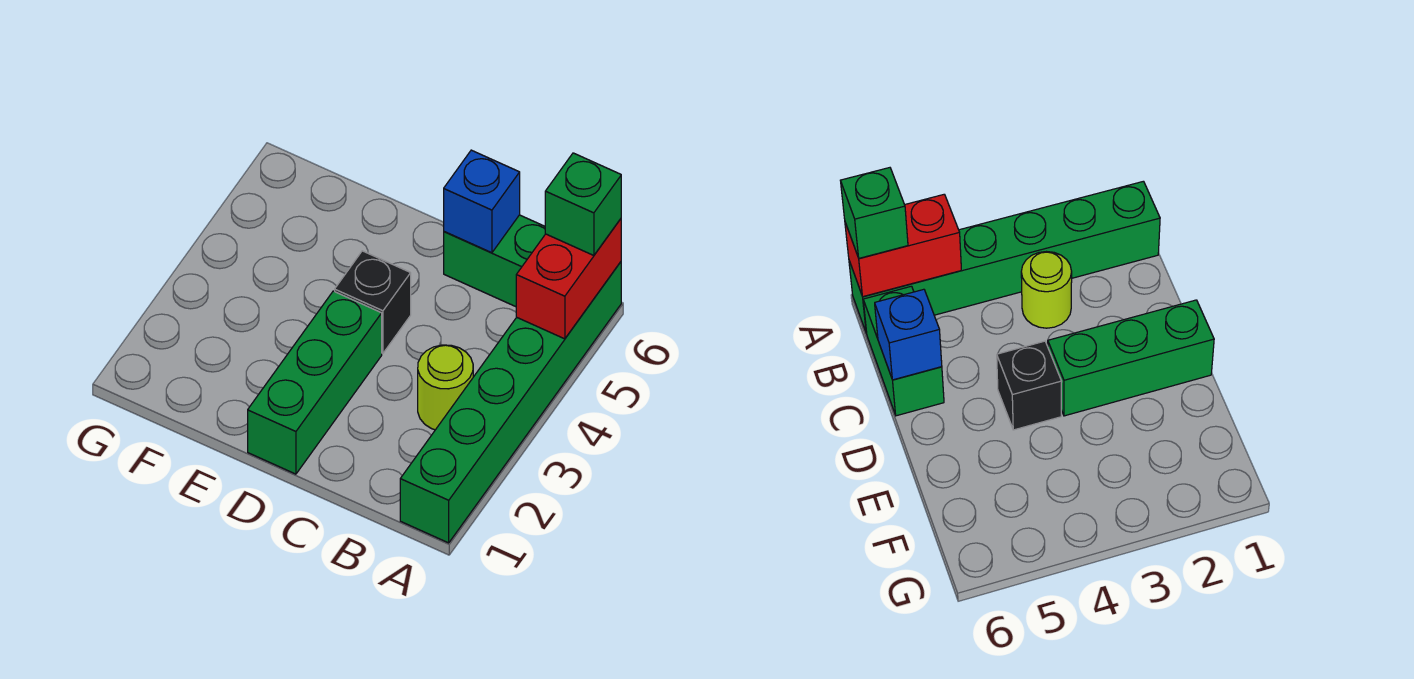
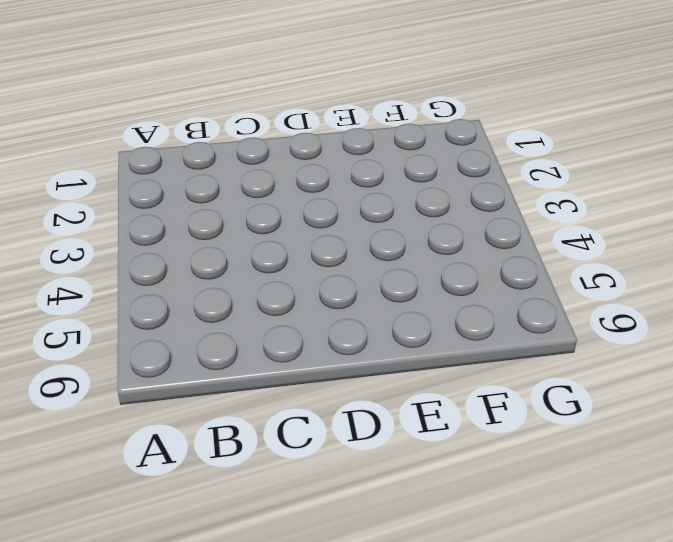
none -> green brick A1:A6 level 1
none -> lime round brick B3 level 1

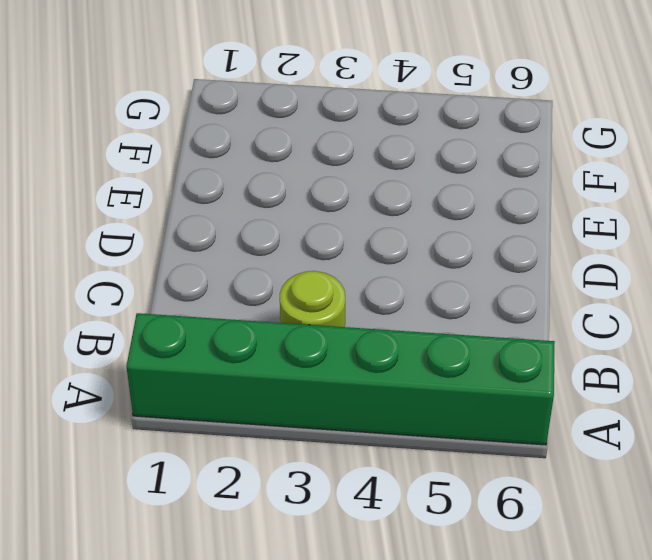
none -> green brick B6:C6 level 1
none -> green brick D1:D3 level 1

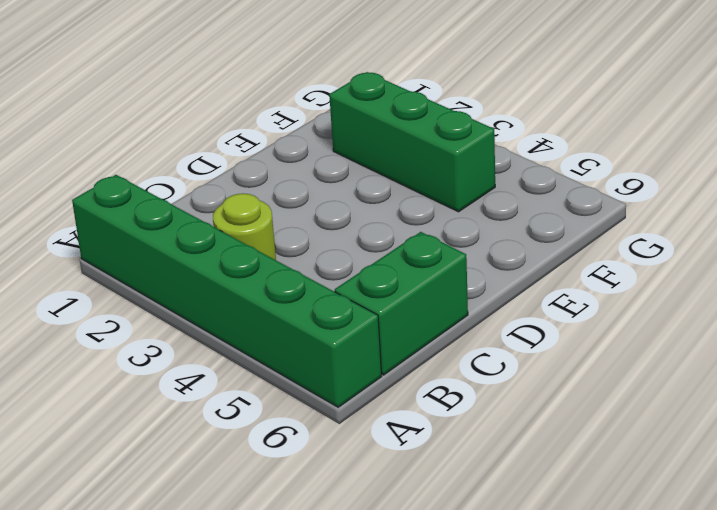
green brick F2:F4 level 1 -> green brick D1:D3 level 1
none -> black brick D4 level 1
none -> red brick A5:A6 level 2

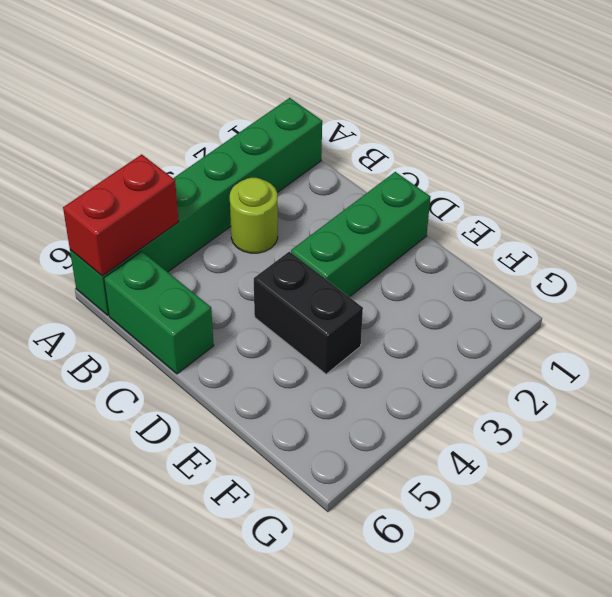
black brick D4:E4 level 1 -> black brick D4 level 1
none -> blue brick C6 level 2
none -> green brick A6 level 3

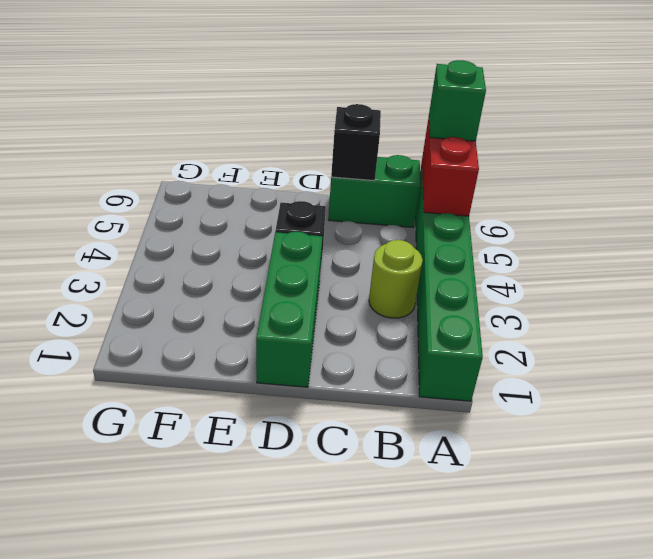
black brick C6 level 2 -> blue brick C6 level 2

